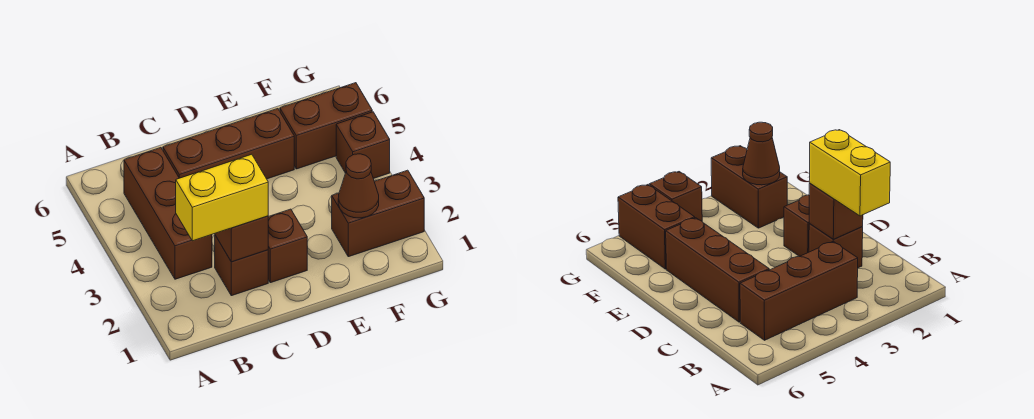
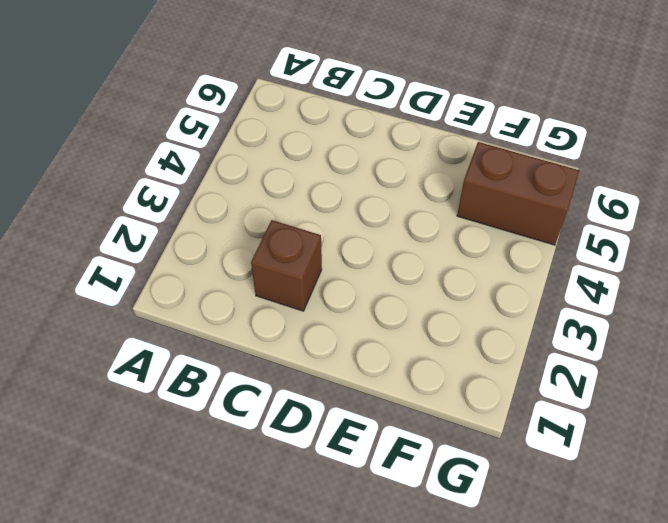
none -> brown brick B3:B5 level 1
none -> brown brick C5:E5 level 1

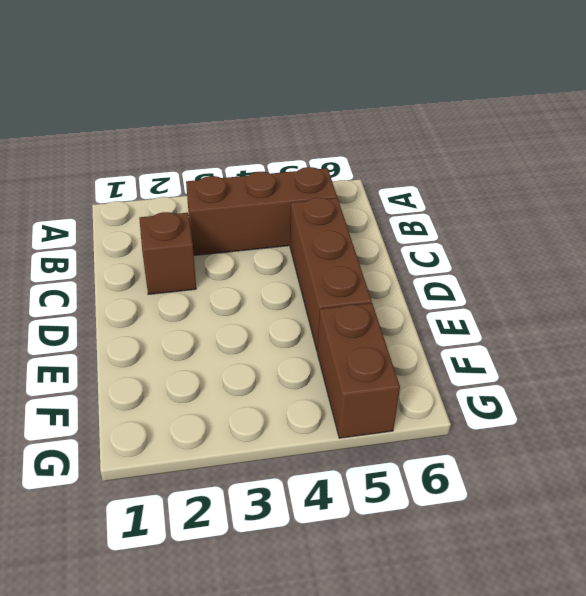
none -> brown brick D2 level 1
none -> brown brick F2:G2 level 1

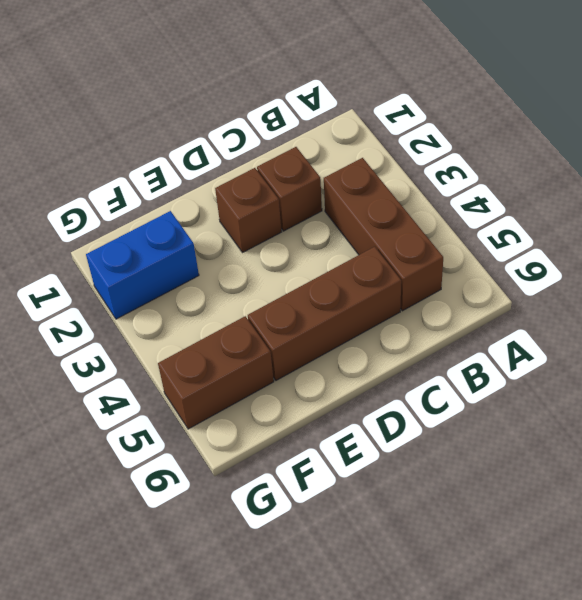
blue brick F2:G2 level 1 -> brown brick F2:G2 level 1
none -> brown brick G4 level 1
none -> brown brick C2 level 2

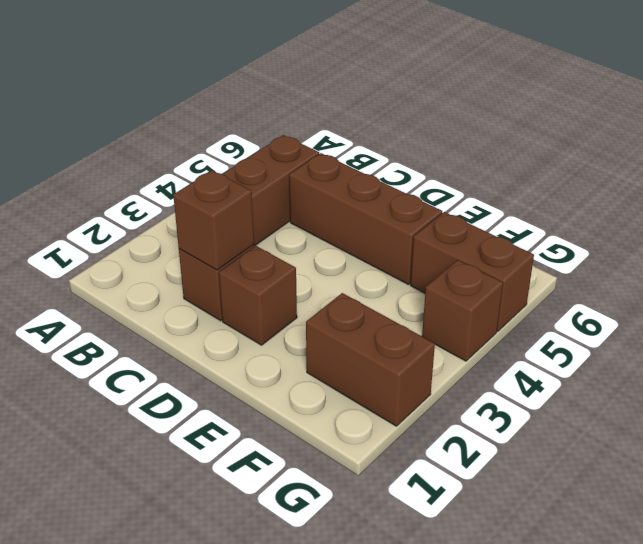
none -> brown cone F2 level 2
none -> yellow brick B2:C2 level 3

